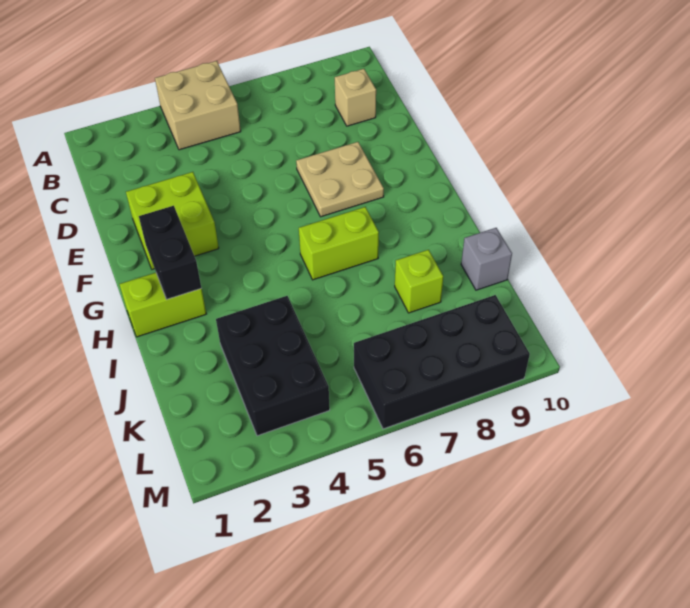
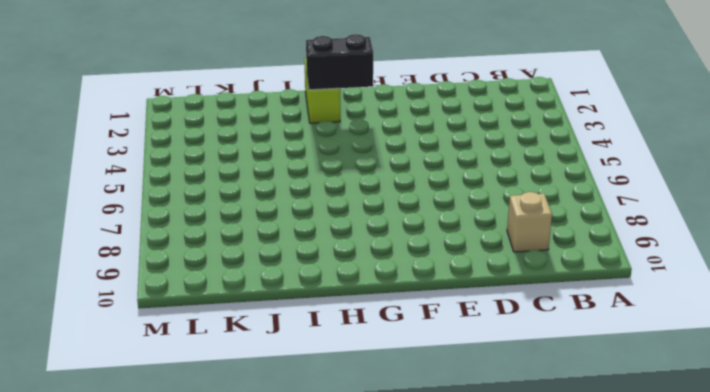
none -> tan brick A4:B5 level 1
none -> lime brick E2:F3 level 1

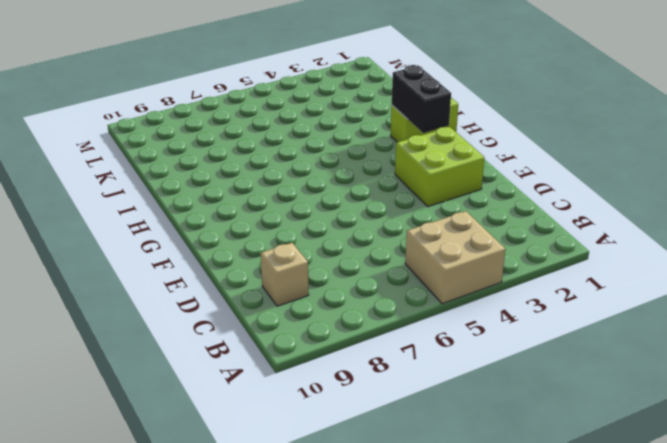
none -> tan plate E7:F8 level 1
none -> lime brick H6:H7 level 1

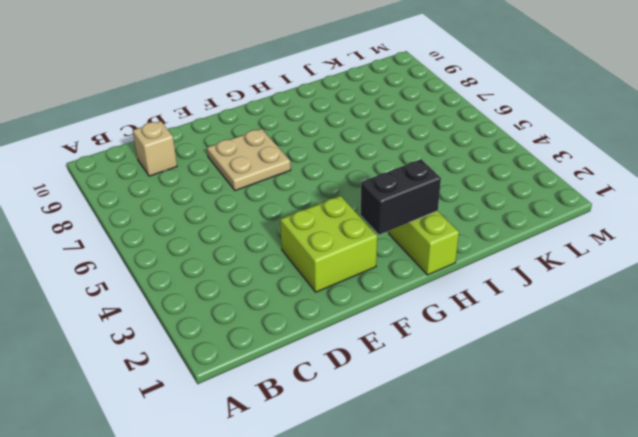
none -> tan brick A4:B5 level 1
none -> lime brick H6:H7 level 1

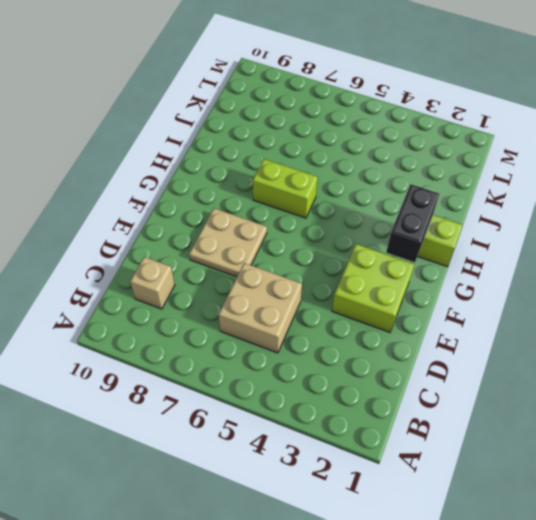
tan brick C5:D6 level 1 -> tan brick A4:B5 level 1
none -> black brick J3:L4 level 1
none -> lime brick J8 level 1

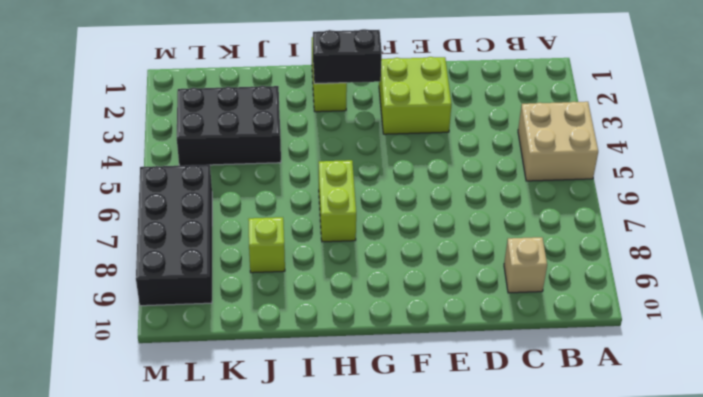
none -> tan plate E7:F8 level 1
none -> grey brick J10 level 1

